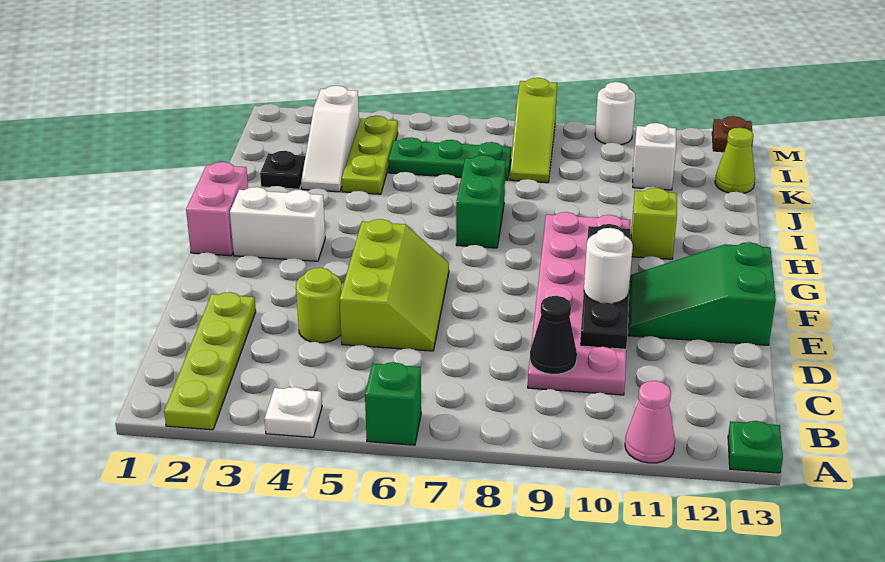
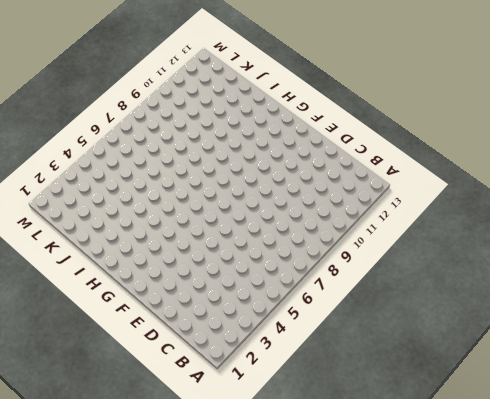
none -> lime plate A2:D2 level 1
none -> white plate A4 level 1
none -> green brick A6 level 1

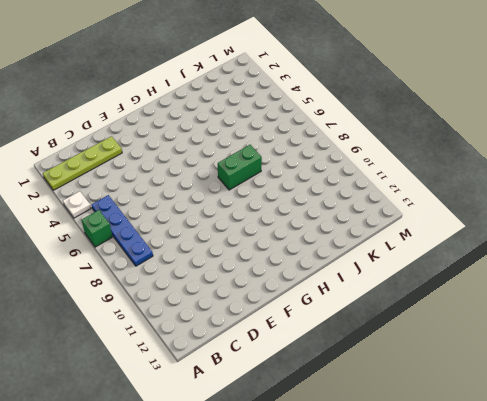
blue plate B5:B8 level 1 -> none
none -> pink cone A11 level 1
none -> green plate A13 level 1
none -> pink plate C9:H10 level 1

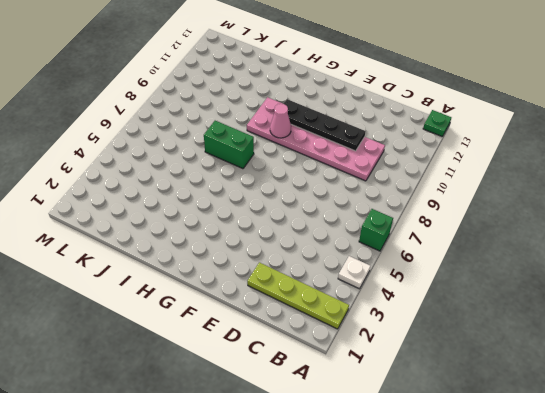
pink cone G9 level 2 -> pink cone A11 level 1
none -> lime round brick D4 level 1
none -> lime slope D5:F6 level 1 top 5
none -> green slope E11:F13 level 1 top 13

